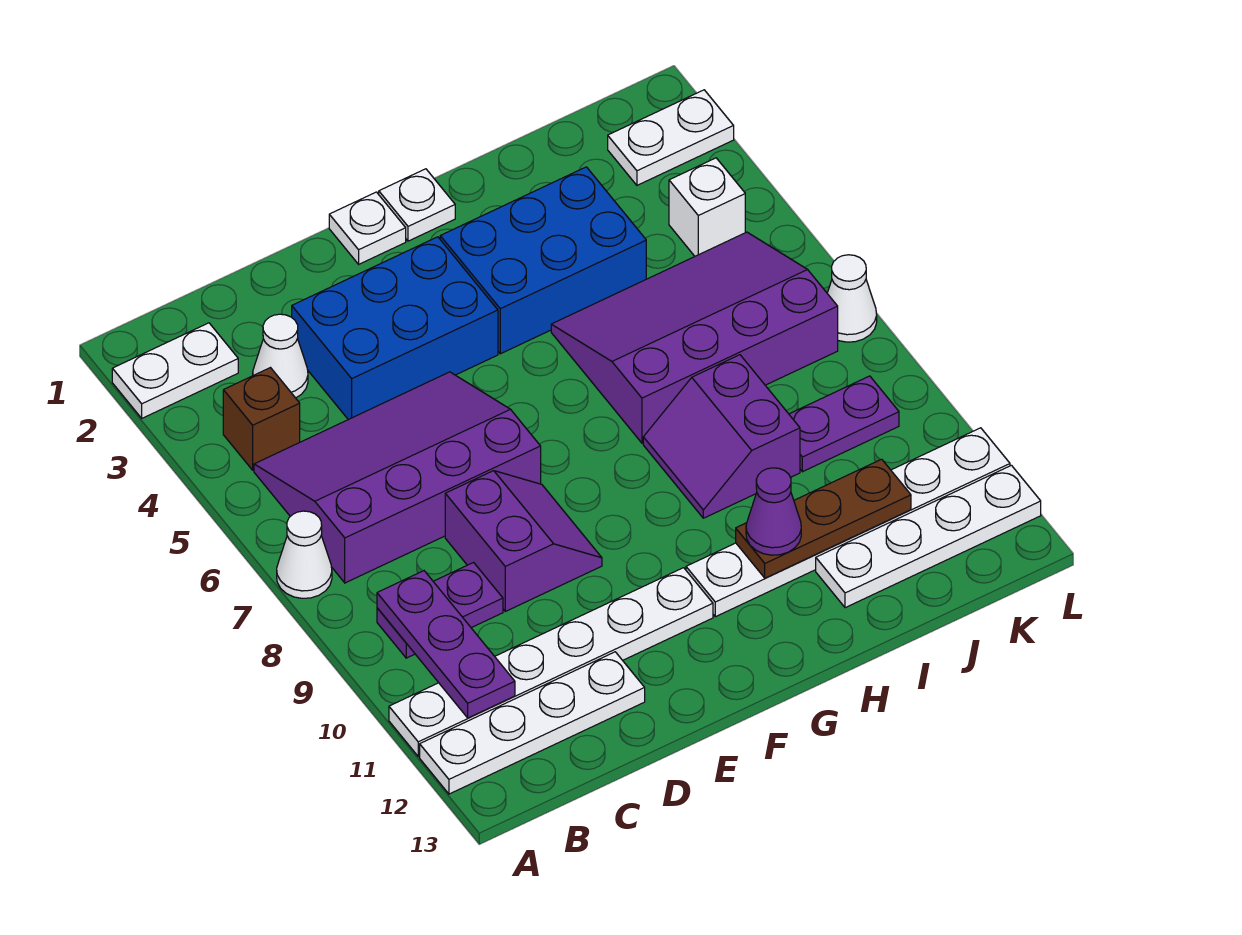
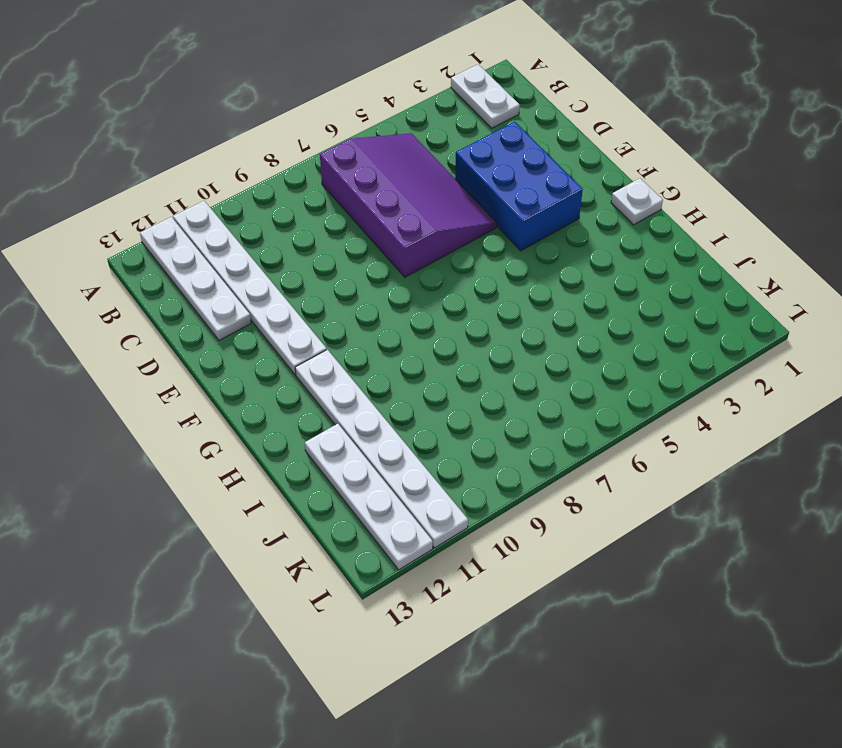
none -> white cone A7 level 1
none -> brown brick B4 level 1
none -> purple plate B9:C9 level 1

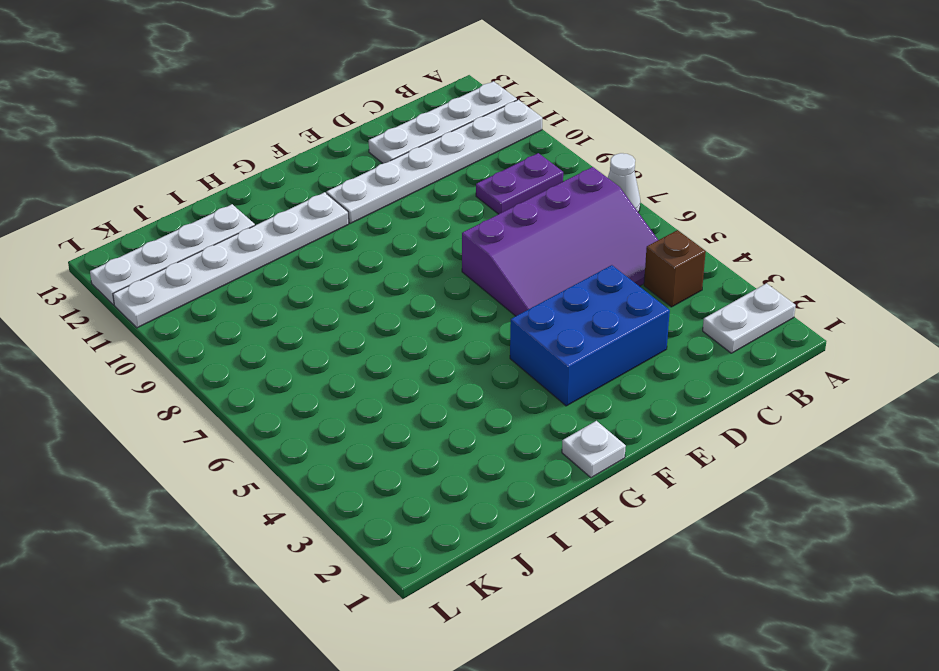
none -> white cone C3 level 1
none -> purple slope D8:E9 level 1 top D
none -> white plate F1 level 1

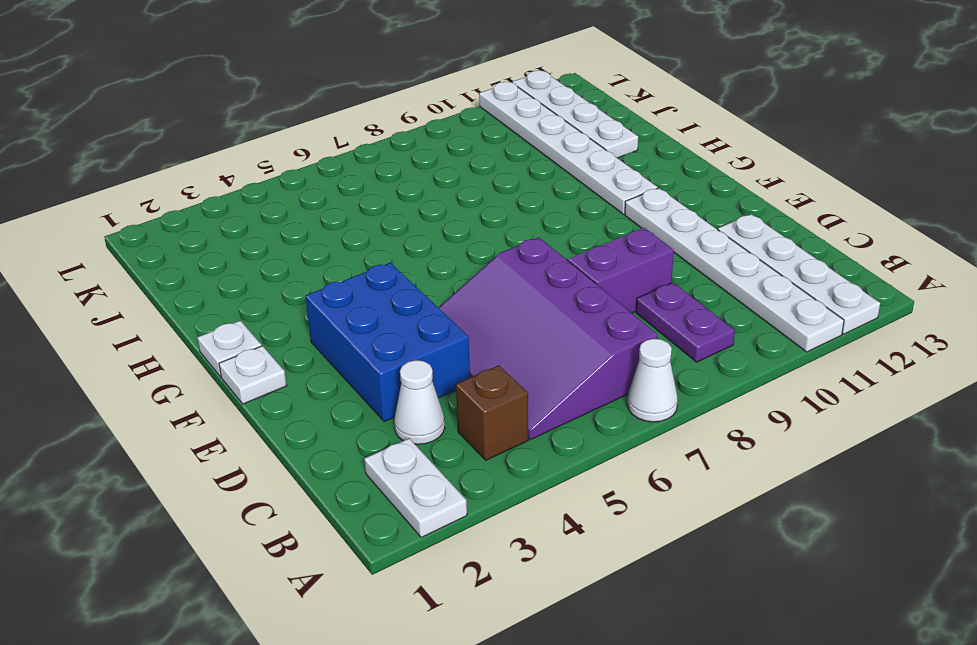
none -> blue brick G3:I4 level 1
none -> purple slope H5:K7 level 1 top 7
none -> purple slope H8:I9 level 1 top I

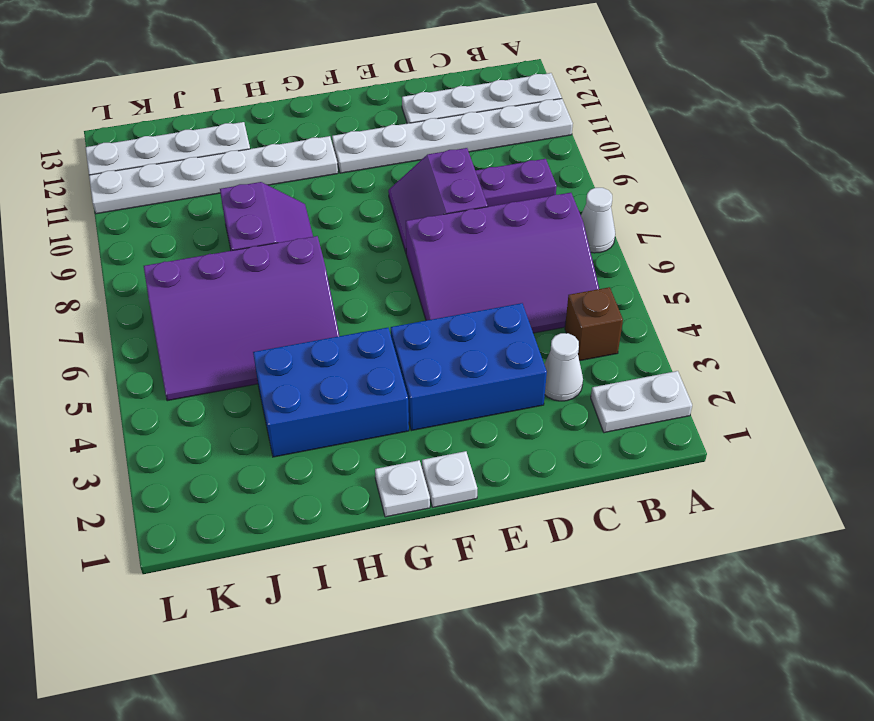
none -> purple plate J9:K9 level 1
none -> white plate K2:L2 level 1
none -> white brick K4 level 1

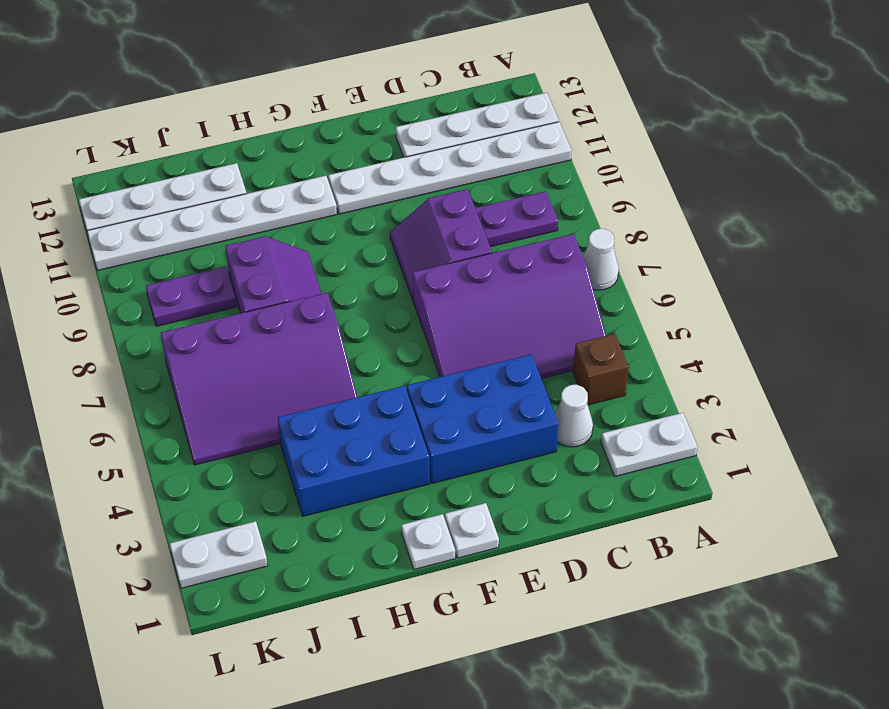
none -> white brick K4 level 1
none -> white cone L7 level 1
none -> purple plate B9:B11 level 2

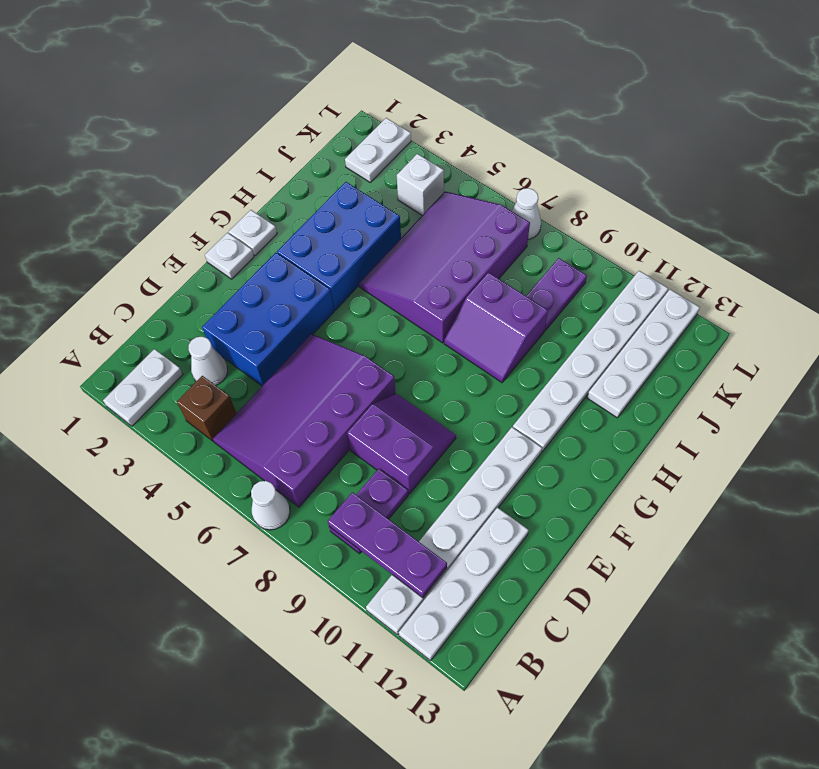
none -> brown plate H11:J11 level 2
none -> purple cone H11 level 3

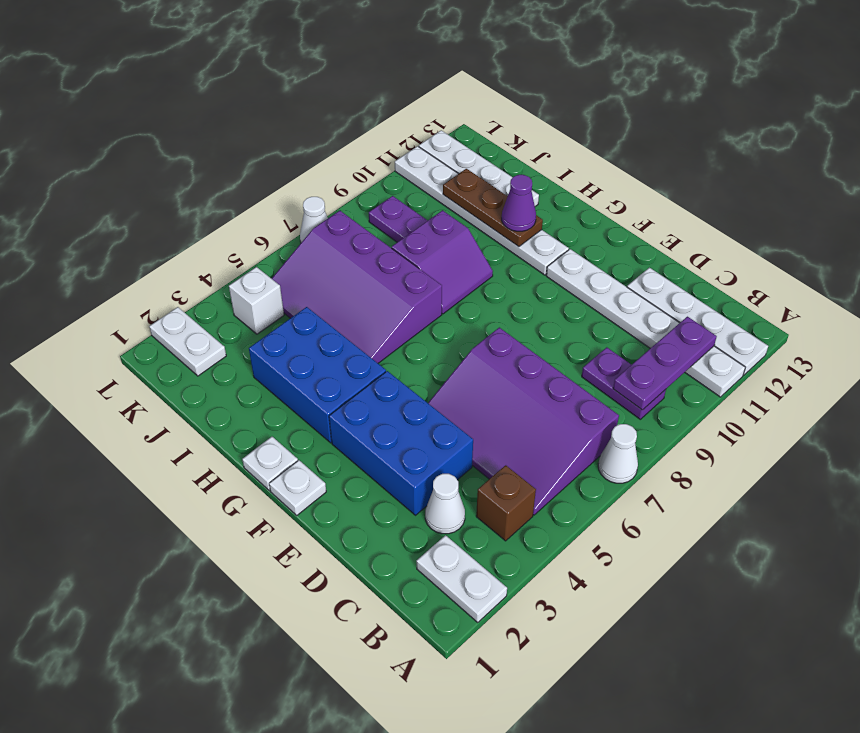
none -> purple slope D8:E9 level 1 top D

